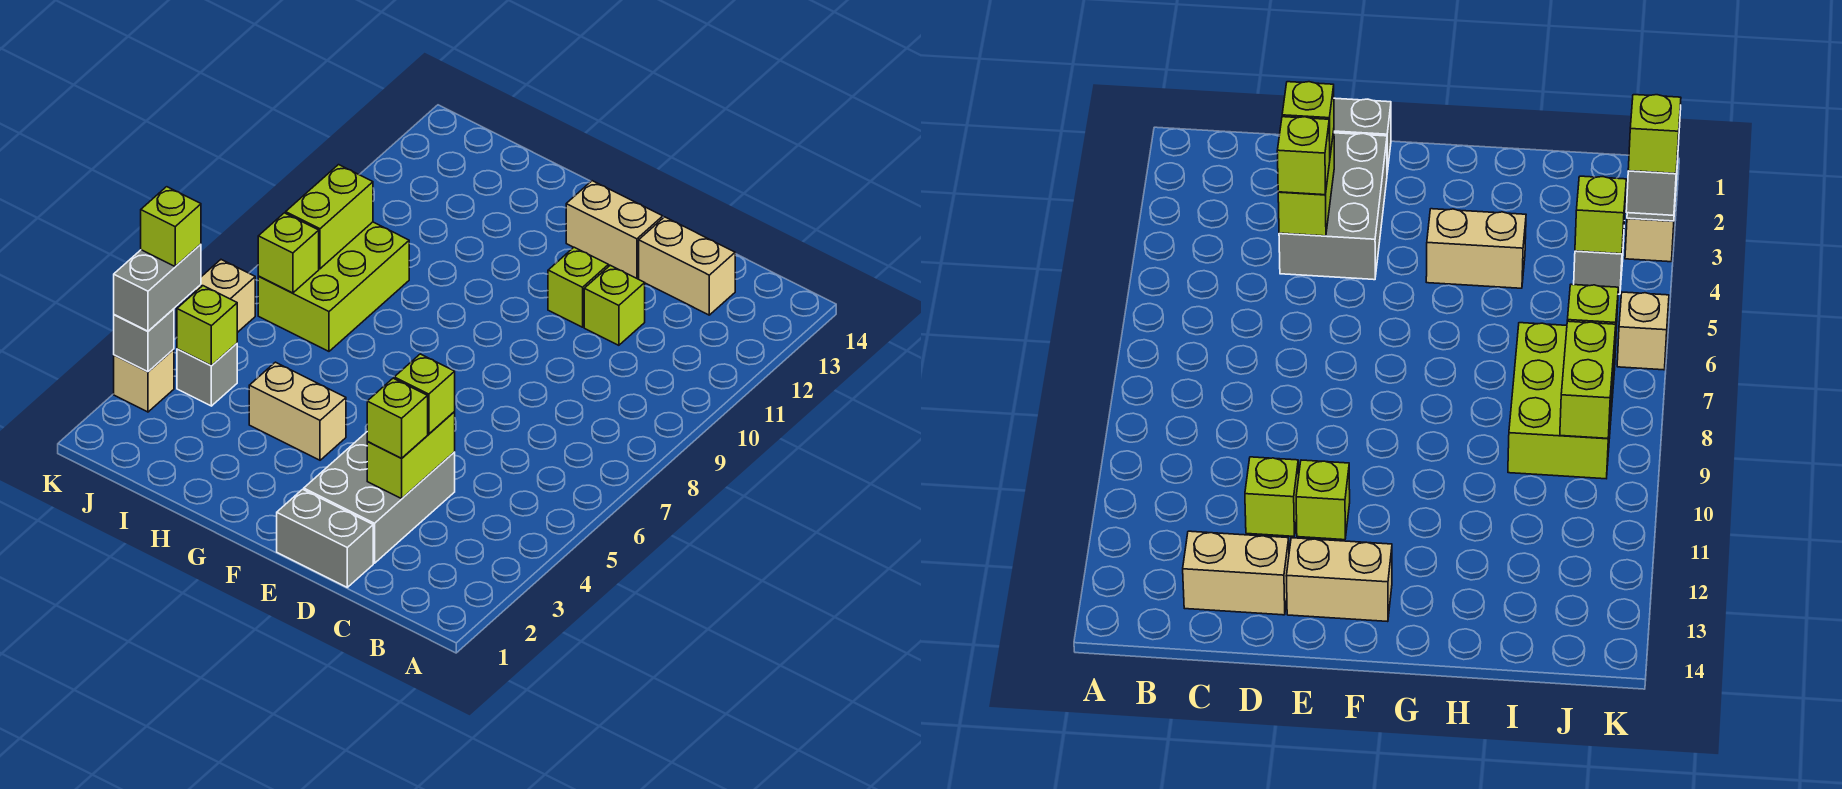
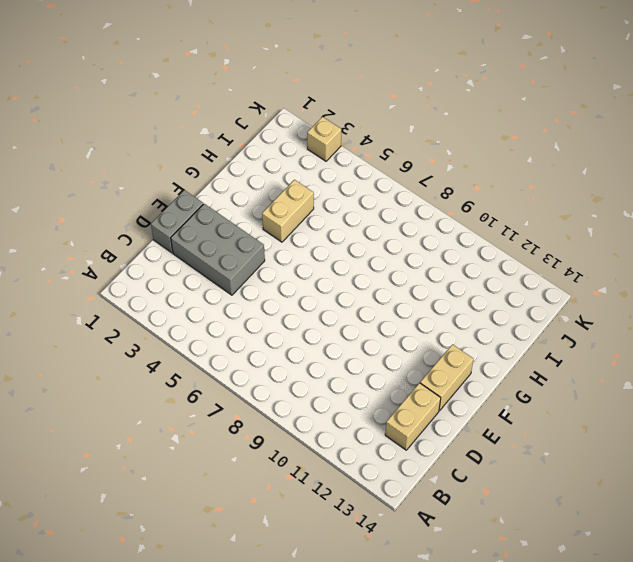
none -> lime brick D11 level 1
none -> lime brick E11 level 1
none -> lime brick I7:J9 level 1

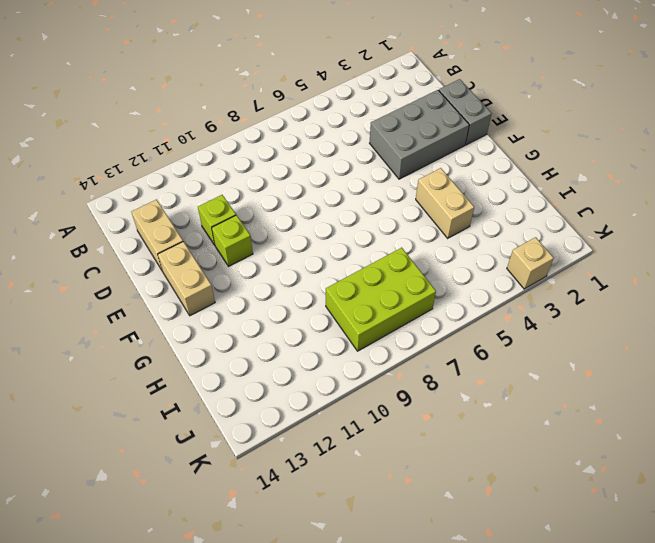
none -> grey brick J4 level 1
none -> tan brick K6 level 1
none -> lime brick D3:D4 level 2

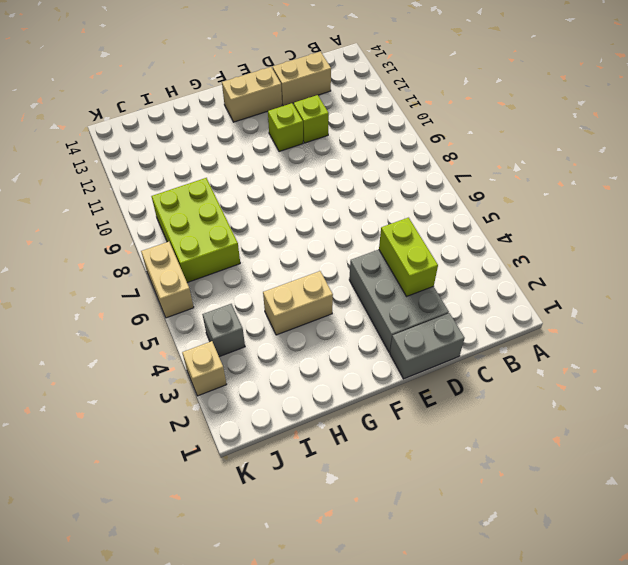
tan brick K6:K7 level 1 -> tan brick K6 level 1
none -> lime brick J4 level 2
none -> lime brick J7 level 2
none -> lime brick J8:J9 level 2

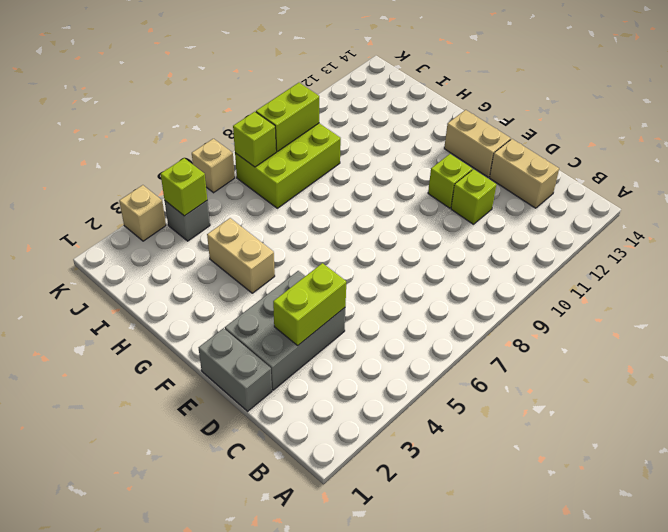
none -> grey brick K3 level 2
none -> lime brick D3 level 3
none -> lime brick D4 level 3

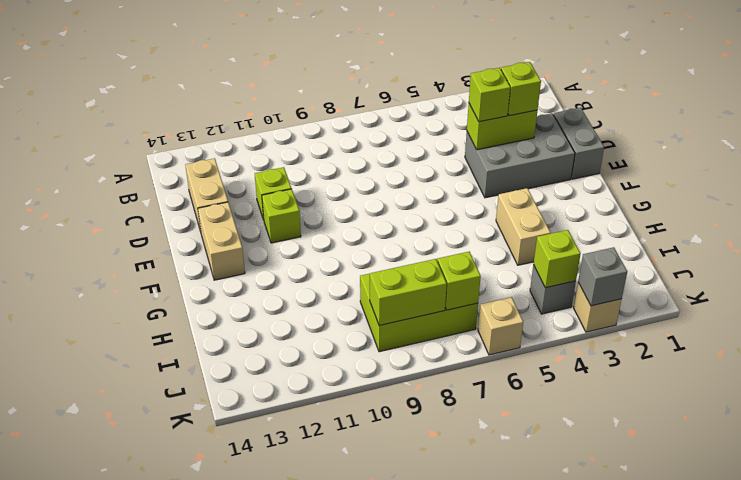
none -> grey brick K3:K4 level 3
none -> lime brick K4 level 4

